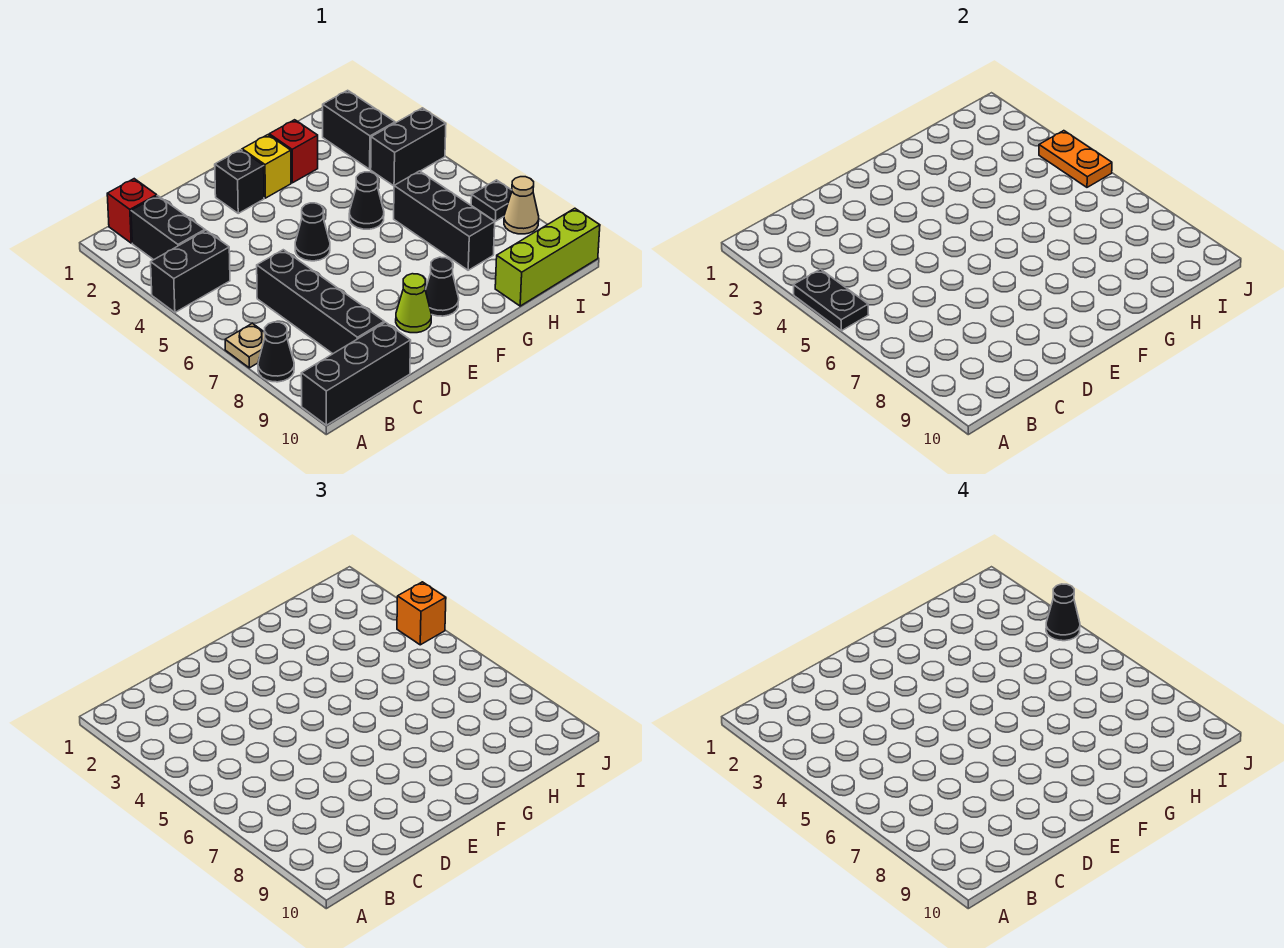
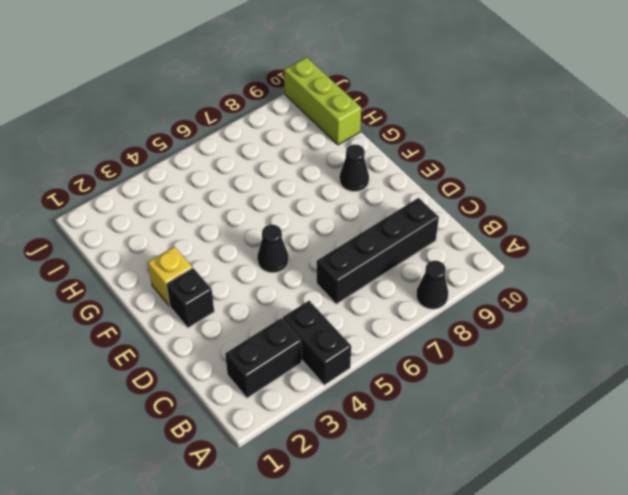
none -> tan plate A7 level 1
none -> black brick A10:C10 level 1
none -> red brick B1 level 1

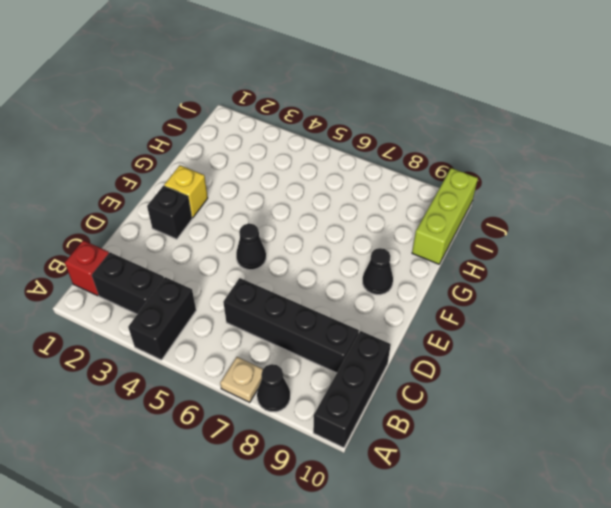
none -> lime cone E9 level 1
none -> red brick G2 level 1
none -> black cone G5 level 1

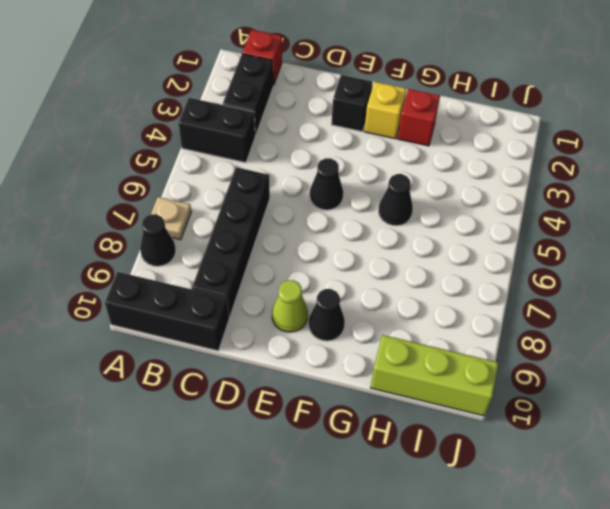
none -> black brick H6:H8 level 1
none -> black brick I2:I3 level 1
none -> black brick I4:J4 level 1

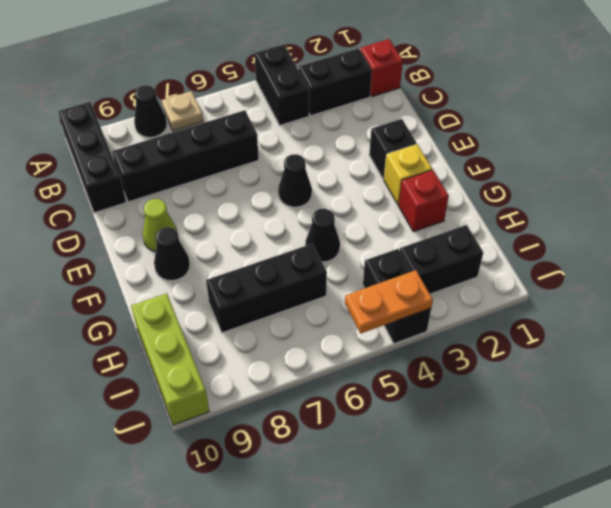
none -> black plate J7 level 1
none -> tan cone J8 level 1
none -> black plate A4:A5 level 2

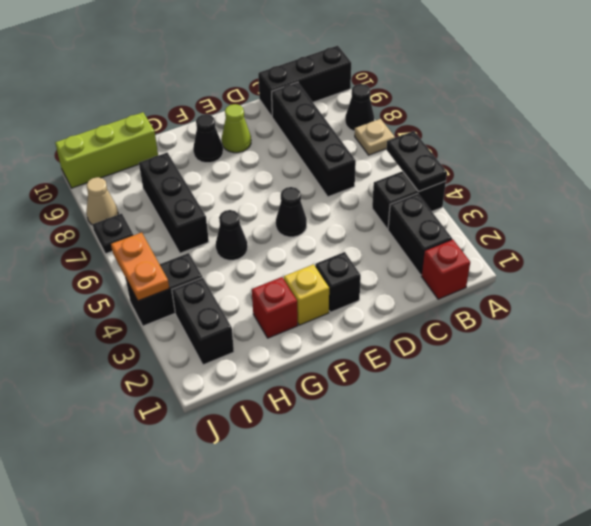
none -> orange brick J4 level 3
none -> black cone J4 level 4

